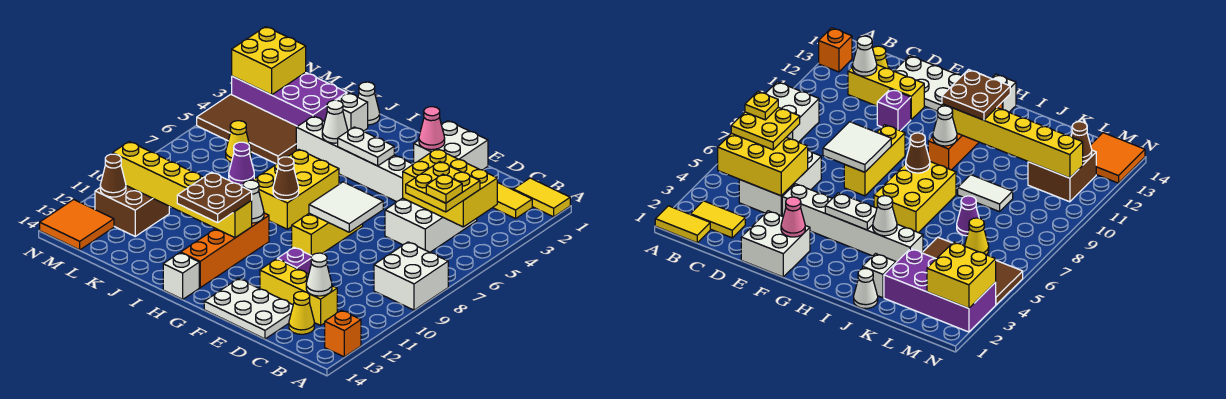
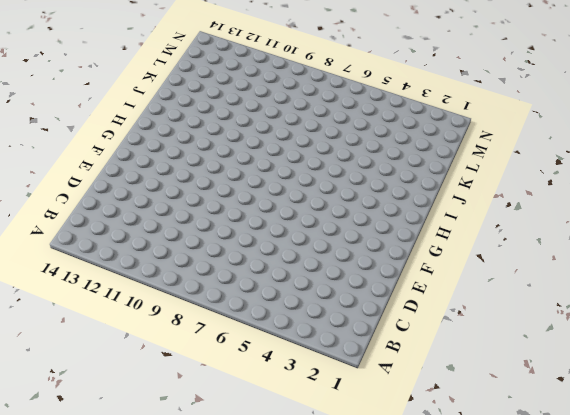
none -> yellow tile A1:B1 level 1
none -> white brick A8:B9 level 1
none -> orange brick A13 level 1
none -> yellow tile B2:C2 level 1

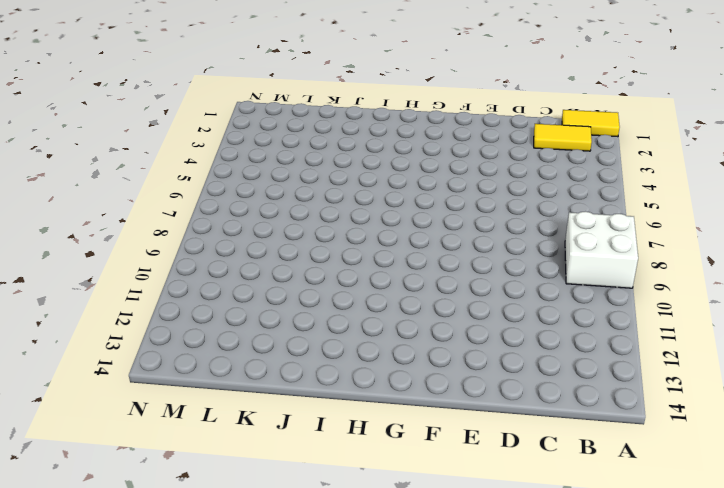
none -> orange brick A13 level 1
none -> white brick C4:D6 level 1
none -> yellow brick C12:E12 level 1
none -> yellow cone C13 level 1

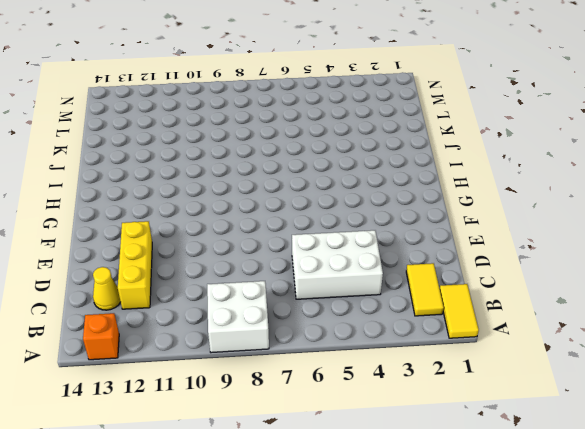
none -> white plate D13:F14 level 1
none -> white brick E1:F2 level 1
none -> white brick E4:J4 level 1
none -> purple brick E11 level 1

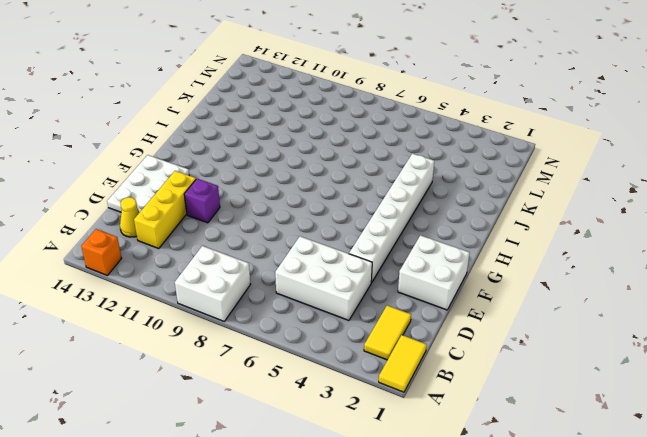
none -> yellow brick F7:F9 level 1
none -> yellow brick H6:I8 level 1
none -> orange brick H10:H13 level 1
none -> white brick H14 level 1

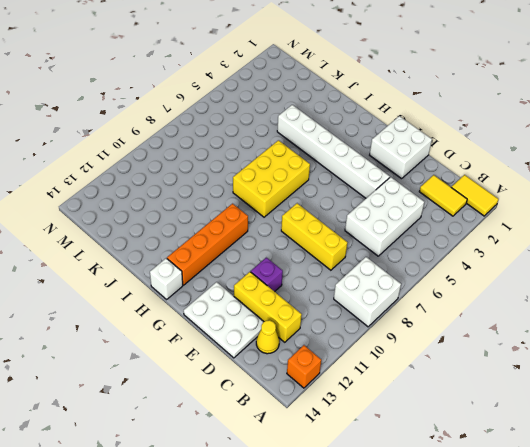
yellow brick D8:F8 level 1 -> yellow brick F7:F9 level 1
none -> white cone J1 level 1
none -> white brick J2 level 1
none -> white tile J9:K9 level 1
none -> purple brick K2:N3 level 1

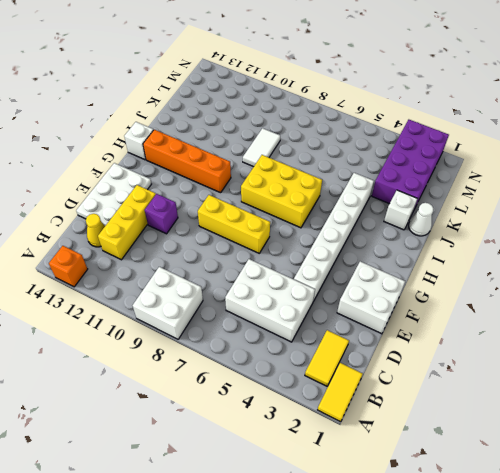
none -> brown tile K4:N5 level 1
none -> purple cone K7 level 1
none -> yellow cone L6 level 1
none -> brown brick L11:M12 level 1

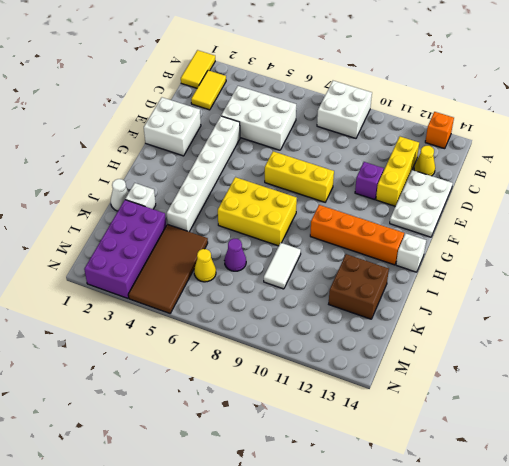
brown brick J12:K13 level 1 -> brown brick L11:M12 level 1
none -> orange tile M13:N14 level 1
none -> yellow brick B4:D5 level 2
none -> white cone C12 level 2
none -> white tile E7:F8 level 2

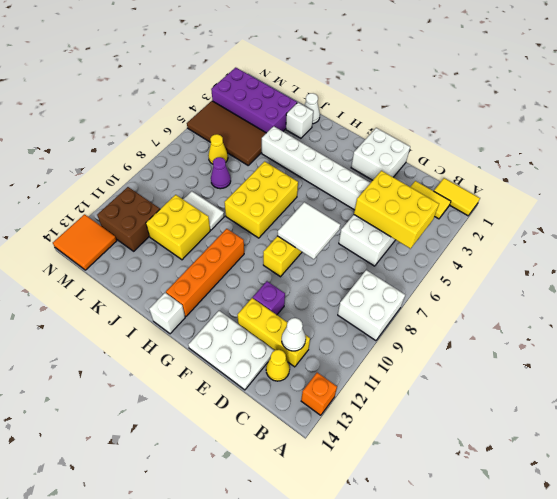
yellow brick J10:K11 level 1 -> yellow brick M2:N3 level 2
none -> pink cone F2 level 2
none -> white plate G4:H4 level 2
none -> brown cone H8 level 2
none -> white cone H10 level 2

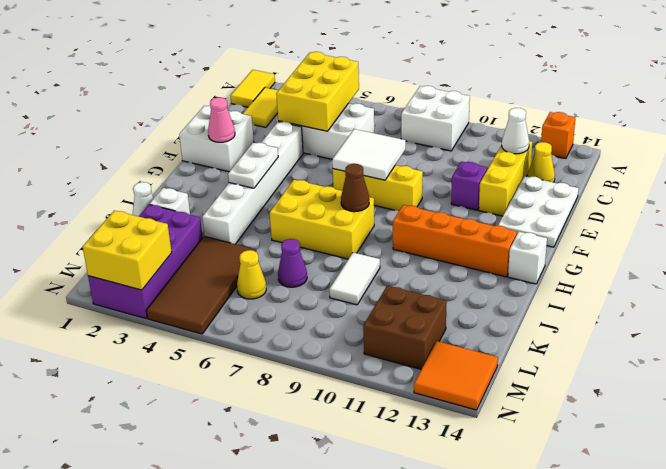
none -> white cone H10 level 2
none -> yellow brick H11:M11 level 2
none -> white cone I4 level 2
none -> brown cone M12 level 2

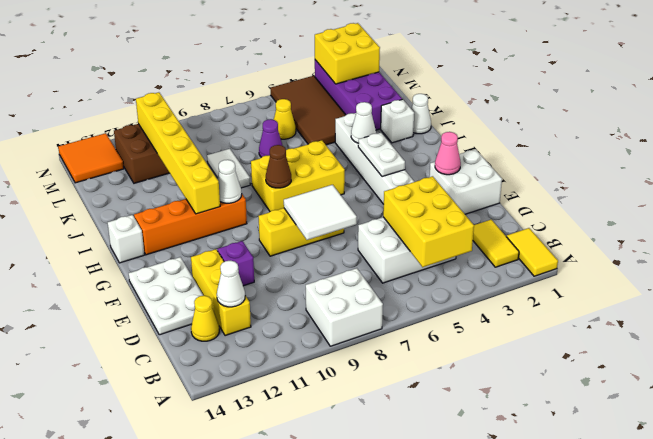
none -> orange brick A13 level 1
none -> brown cone M12 level 2
none -> yellow plate B5:C6 level 3
none -> brown plate H11:I12 level 3

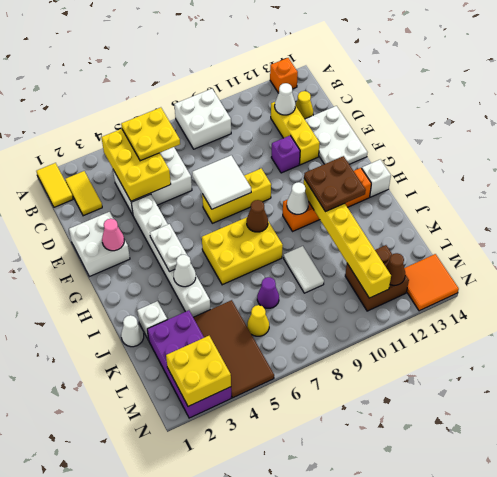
none -> yellow plate B6 level 4

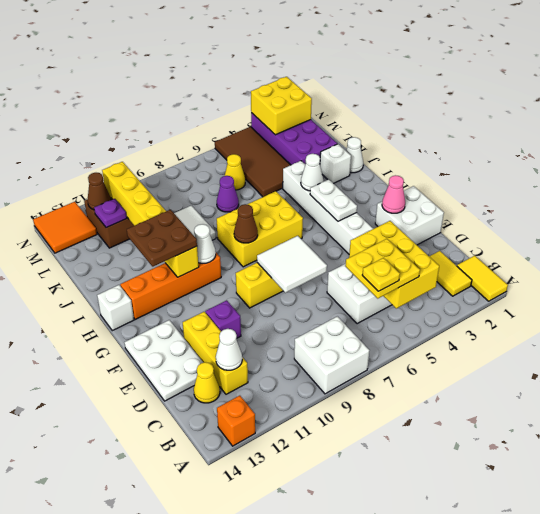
purple plate L12 level 2 -> none

